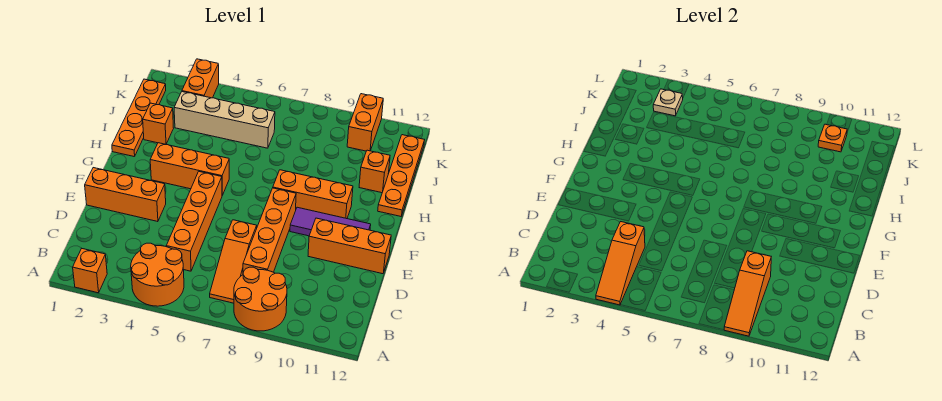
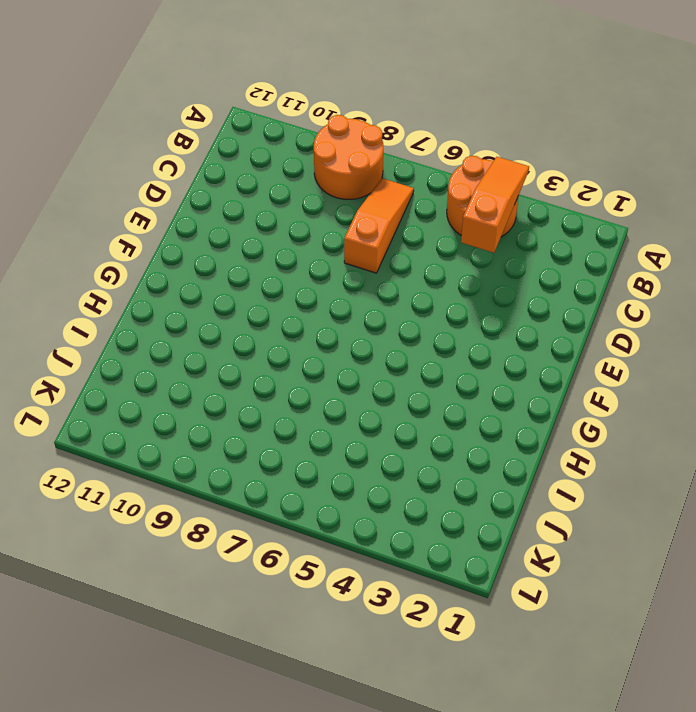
none -> orange brick A2 level 1
none -> orange brick C5:F5 level 1
none -> orange brick C8:F8 level 1

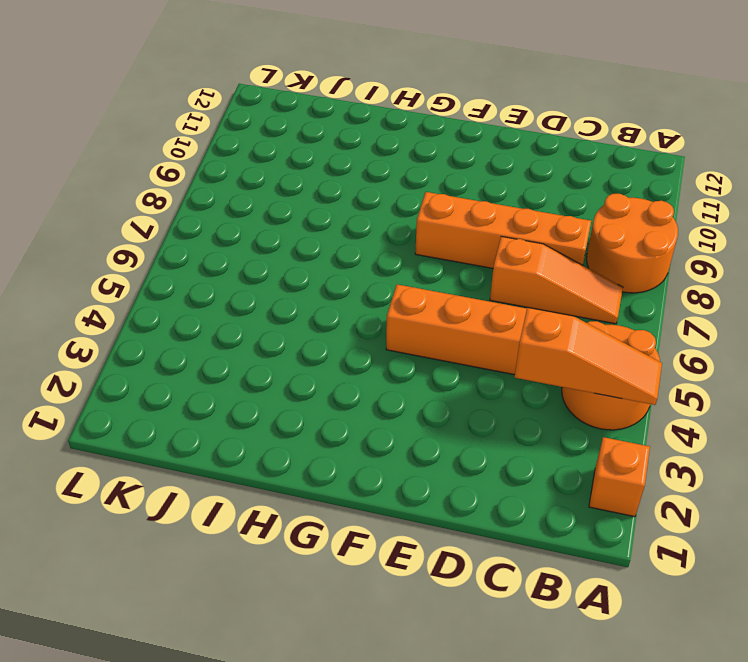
none -> orange brick E1:E3 level 1
none -> orange brick E10:E12 level 1
none -> purple tile F9:F11 level 1

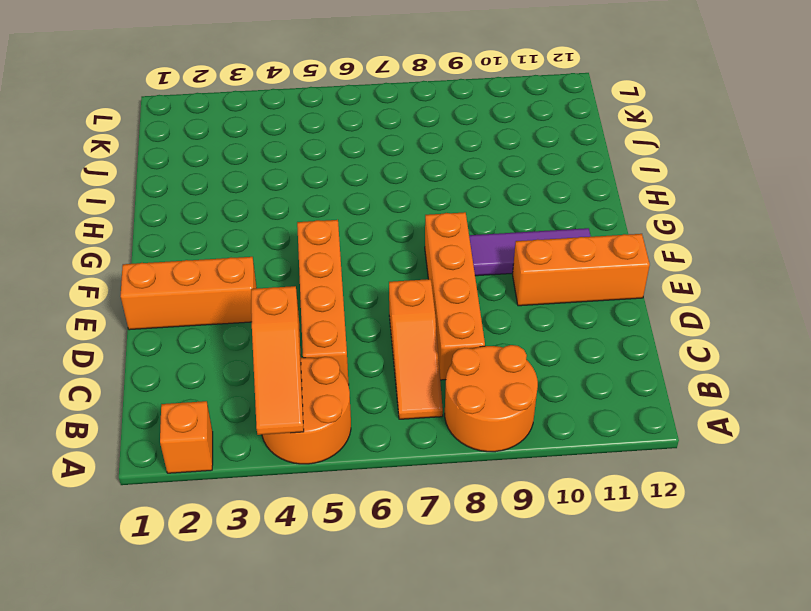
none -> orange brick G3:G5 level 1
none -> orange brick G8:G10 level 1
none -> orange plate H1:K1 level 1

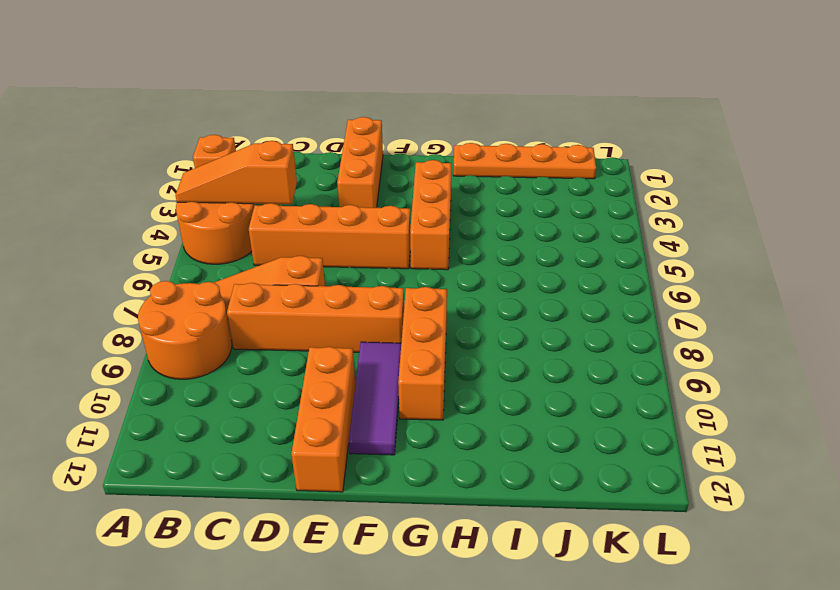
none -> orange plate H12:K12 level 1
none -> orange brick I2 level 1
none -> orange brick I11 level 1

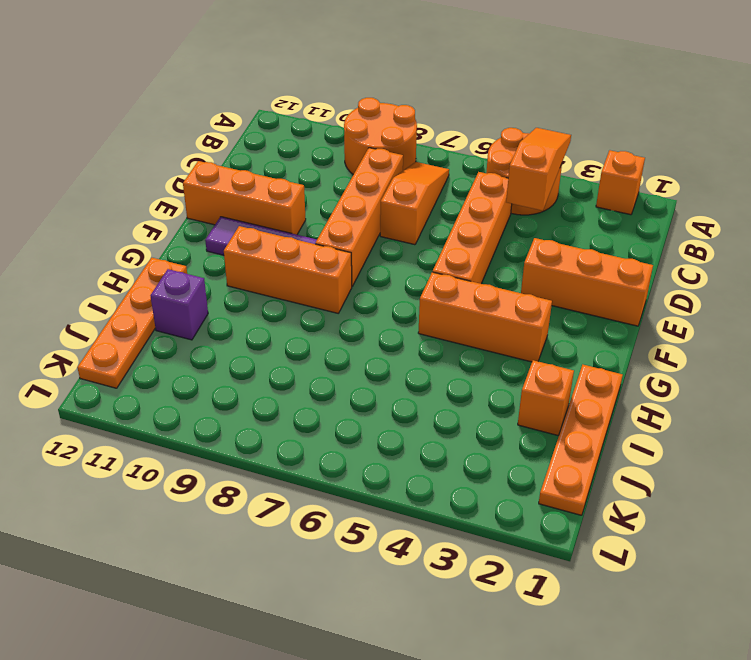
purple brick I11 level 1 -> orange brick I11 level 1
none -> tan brick J3:J6 level 1
none -> orange brick K3:L3 level 1
none -> orange brick K10:L10 level 1

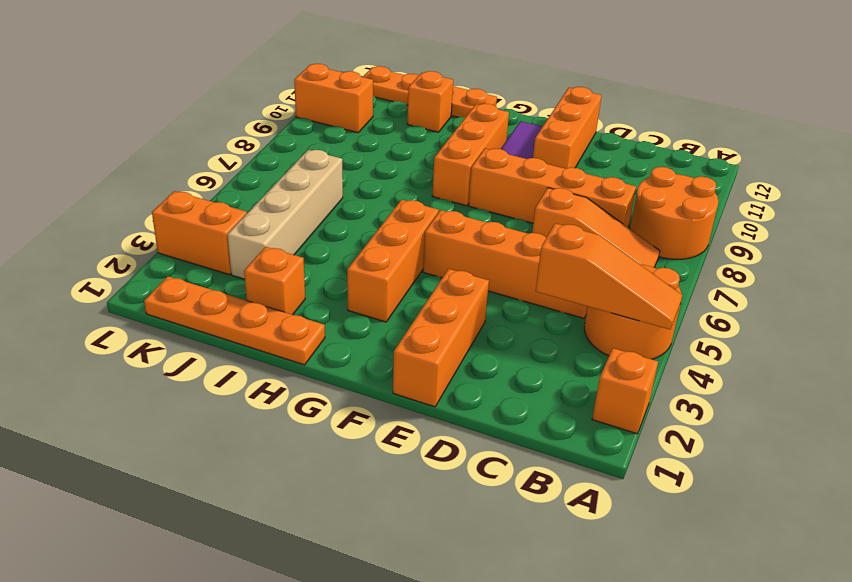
none -> orange slope A9:C9 level 2 top C
none -> tan plate K3 level 2
none -> orange plate K10 level 2

